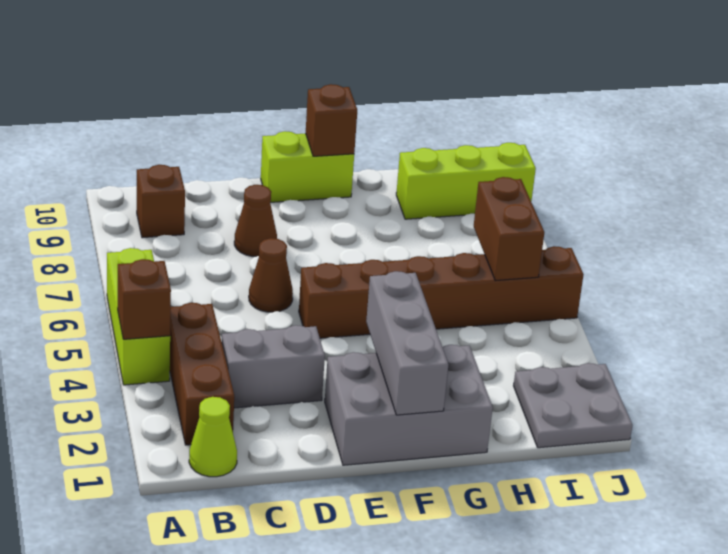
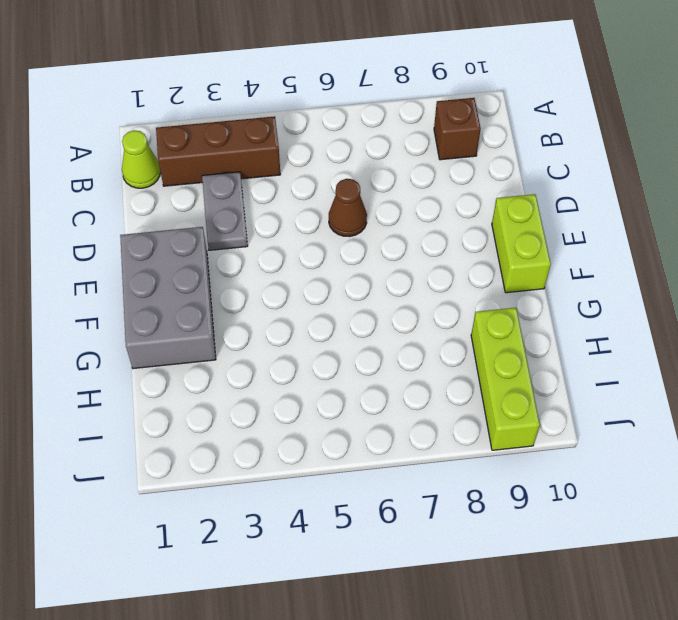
grey plate C3:D3 level 1 -> grey brick C3:D3 level 1
none -> lime brick A4:A6 level 1
none -> brown cone D8 level 1
none -> brown brick E5:J5 level 1

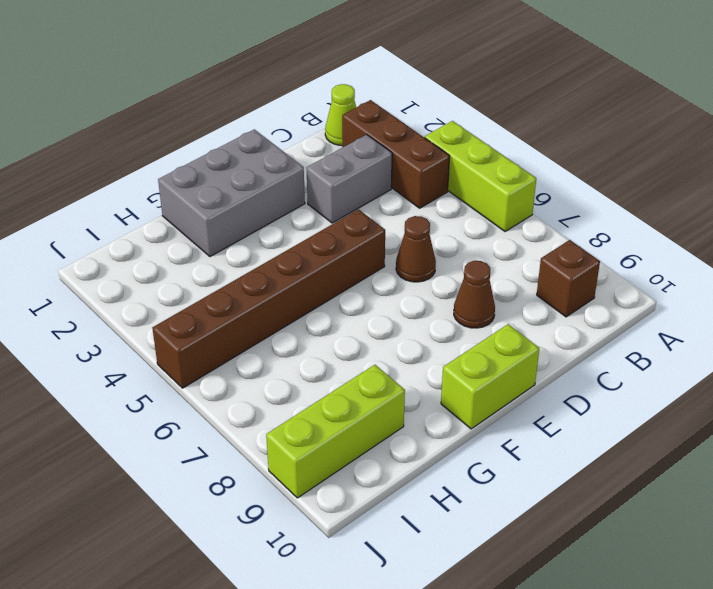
none -> grey plate I1:J2 level 1
none -> brown brick A4 level 2
none -> grey brick F1:F3 level 2

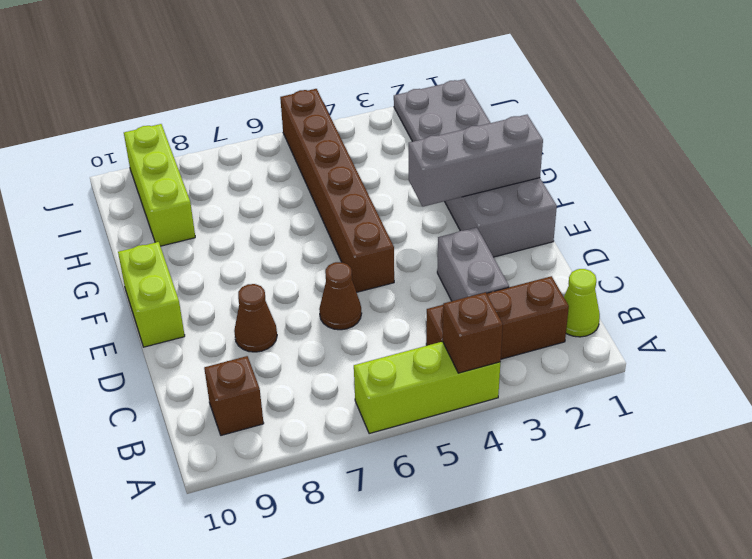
none -> brown brick F10 level 2
none -> brown brick I5:I6 level 2

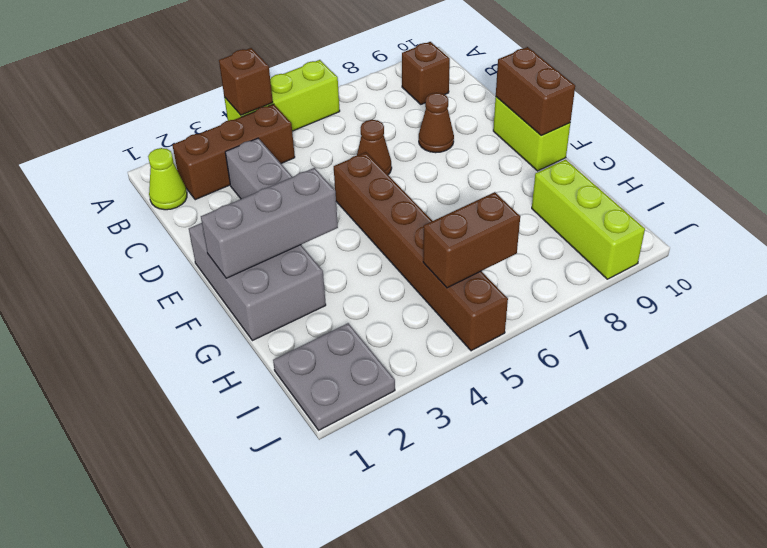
brown brick E10:F10 level 2 -> brown brick F10 level 2

